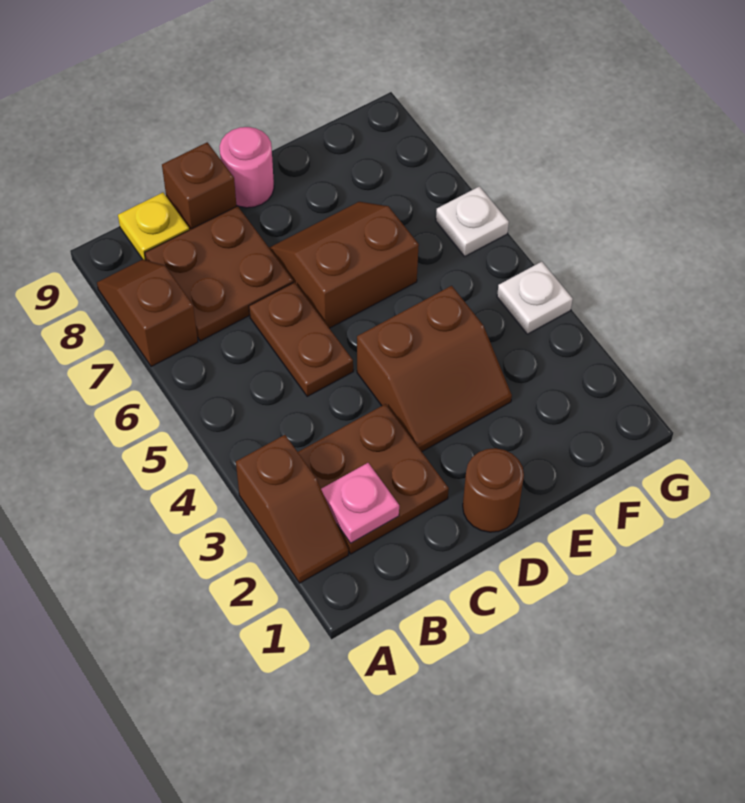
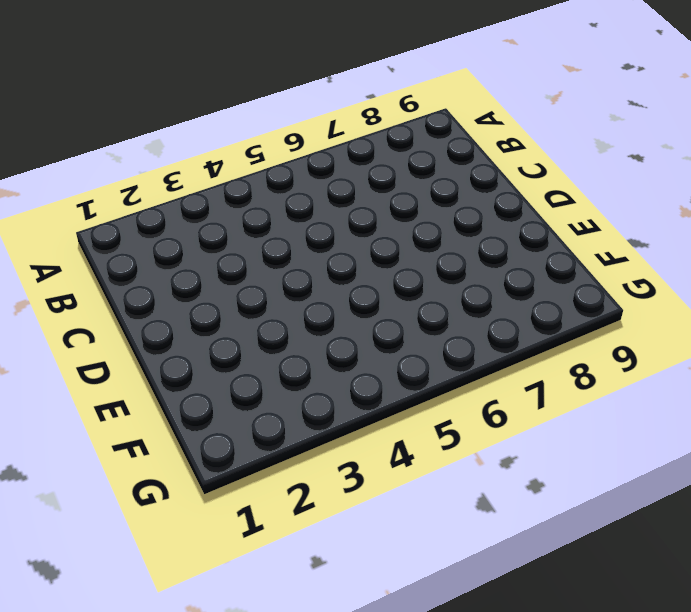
none -> brown slope A2:A3 level 1 top 3
none -> brown slope A7:A8 level 1 top 7
none -> brown plate B2:C3 level 1

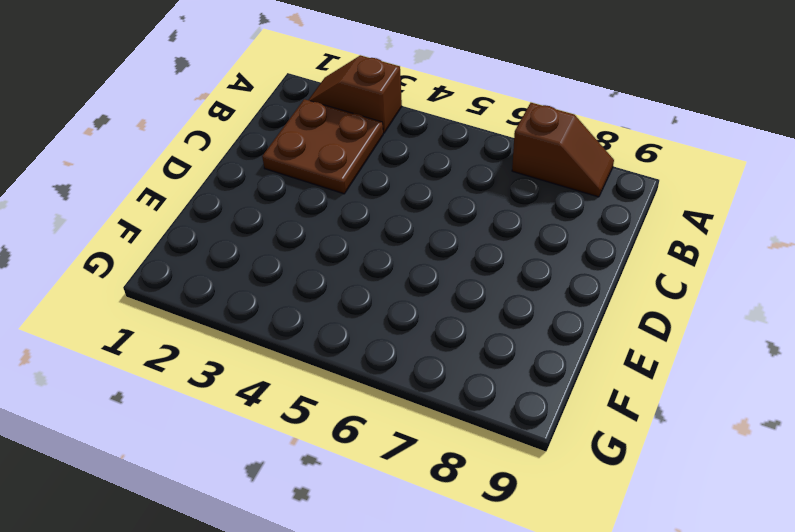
none -> brown plate B7:C8 level 1
none -> yellow plate B9 level 1
none -> brown plate C5:C6 level 1

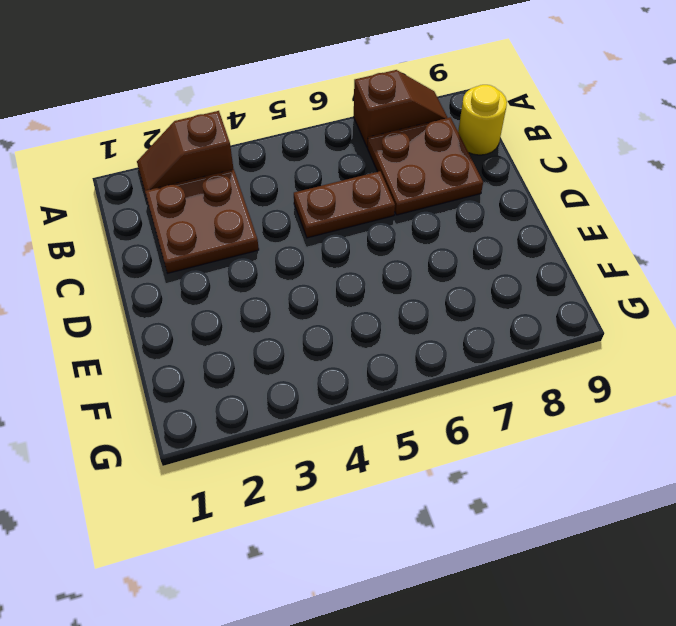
yellow round brick B9 level 1 -> yellow plate B9 level 1
none -> brown brick C9 level 1
none -> brown round brick D1 level 1
none -> brown slope D3:E4 level 1 top 4

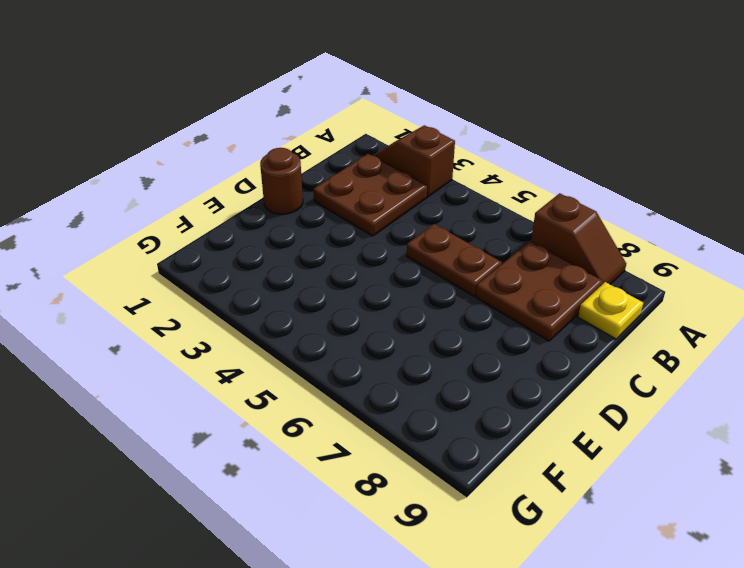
none -> brown brick C9 level 1
none -> brown slope D3:E4 level 1 top 4
none -> brown slope D6:E7 level 1 top 6

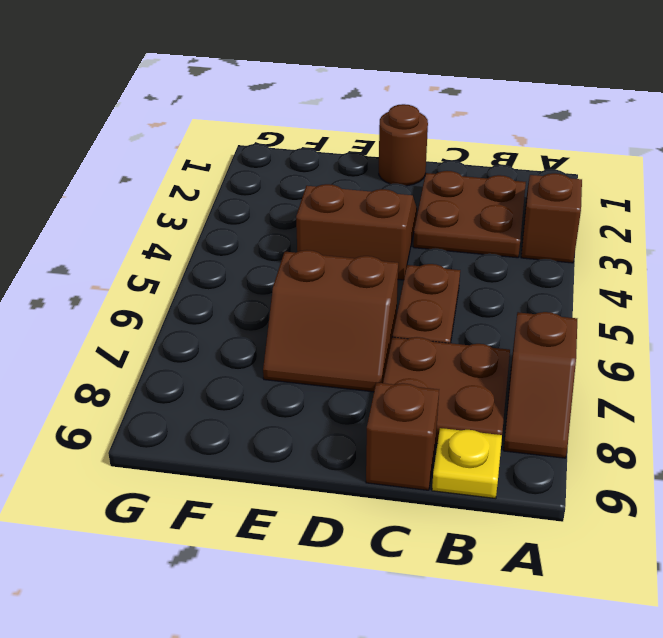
none -> pink round brick D9 level 1
none -> white plate G4 level 1
none -> white plate G6 level 1

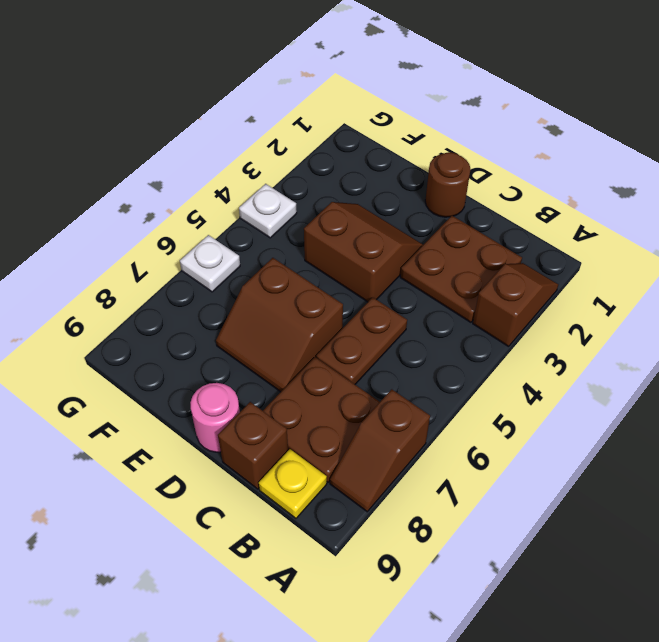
none -> pink plate B2 level 2

